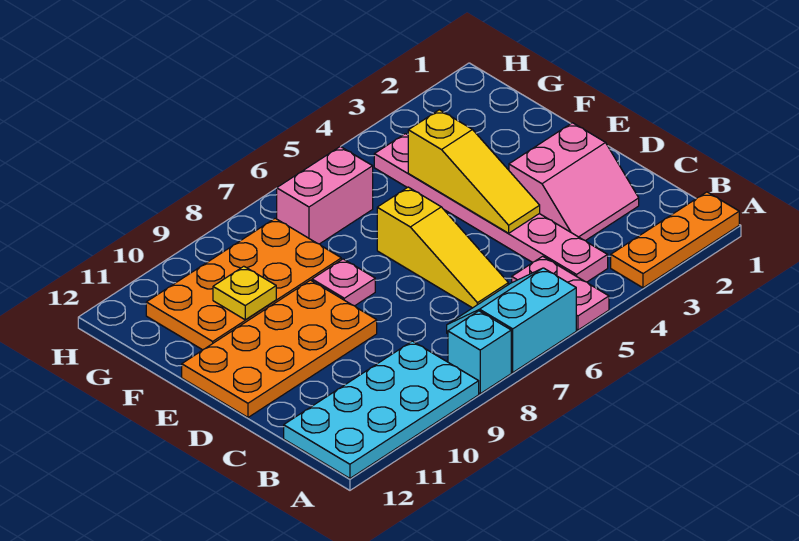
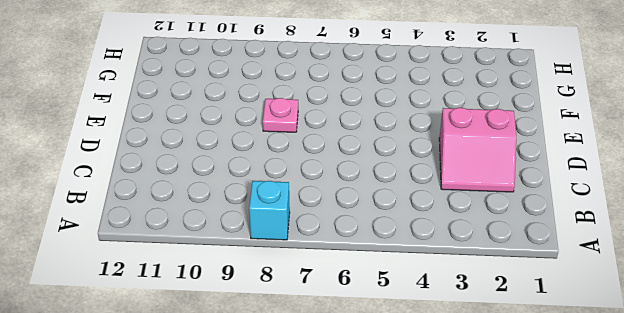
none -> orange plate A1:A3 level 1
none -> pink plate A5:B5 level 1
none -> cyan slope A6:B7 level 1 top A

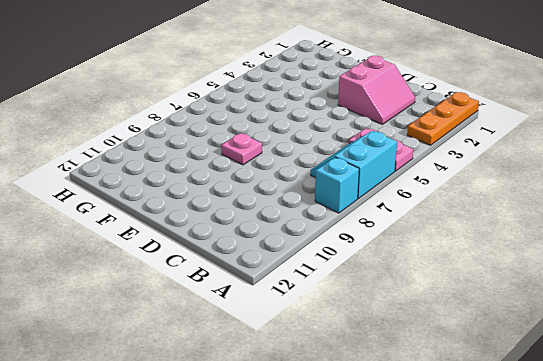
none -> cyan plate A9:B12 level 1
none -> pink plate B4:G4 level 1
none -> yellow slope C6:E6 level 1 top E

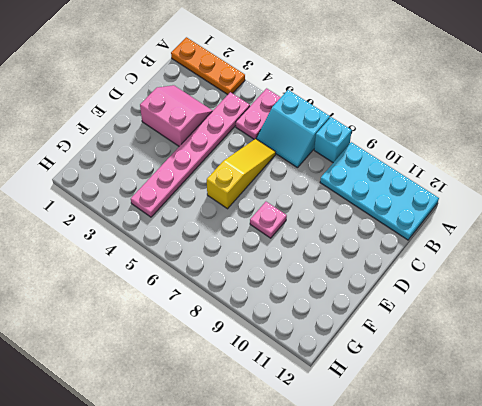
none -> orange plate D9:E12 level 1
none -> orange plate F8:G11 level 1
none -> pink brick G6:G7 level 1

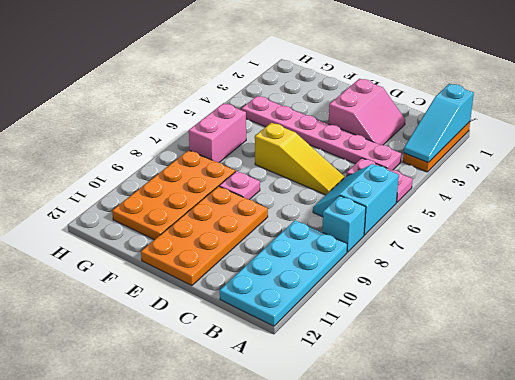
cyan slope A1:A3 level 2 top 1 -> none
none -> yellow slope D4:F4 level 2 top F
none -> yellow plate F10 level 2

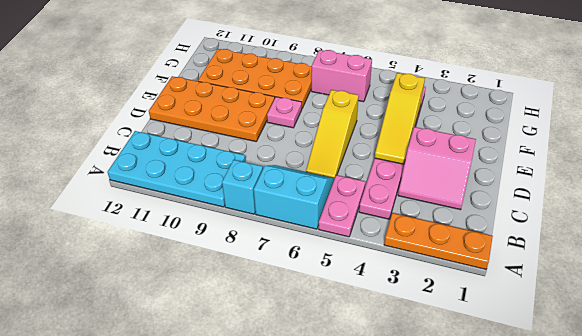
none -> yellow plate F10 level 2

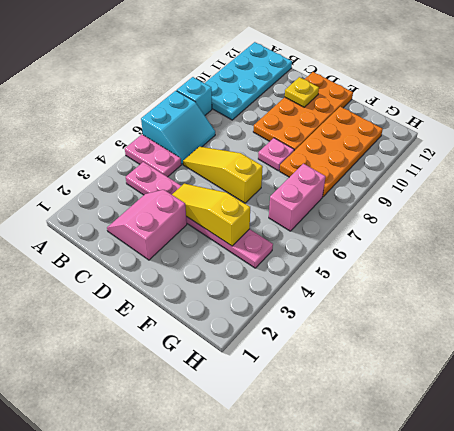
yellow plate D11 level 2 -> yellow plate F10 level 2
none -> orange plate A1:A3 level 1

